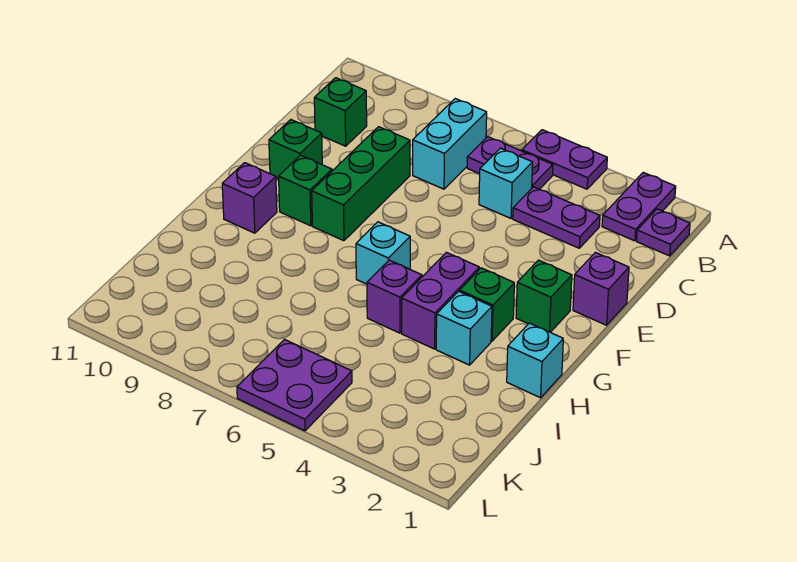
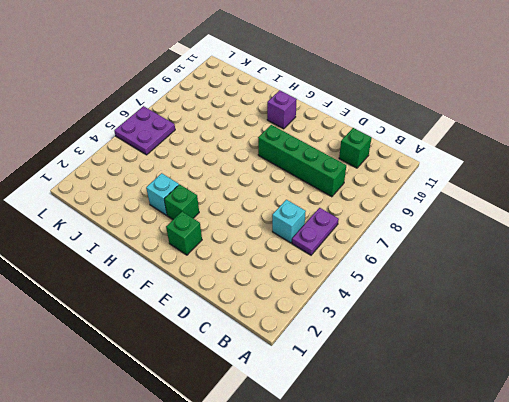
green brick C8:F8 level 1 -> green brick D8:F8 level 1
none -> purple plate A2:B2 level 1
none -> purple plate A4:A5 level 1
none -> purple plate B1 level 1

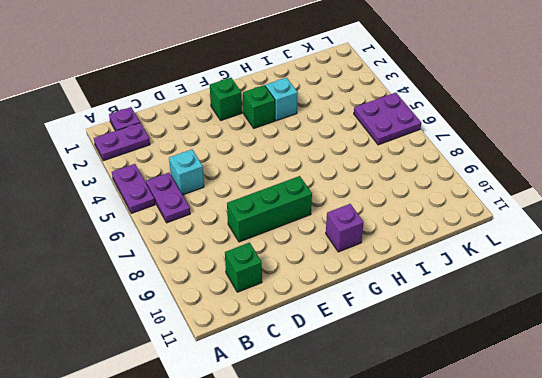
none -> cyan brick B7:C7 level 1
none -> purple plate C3:C4 level 1
none -> purple brick E1 level 1

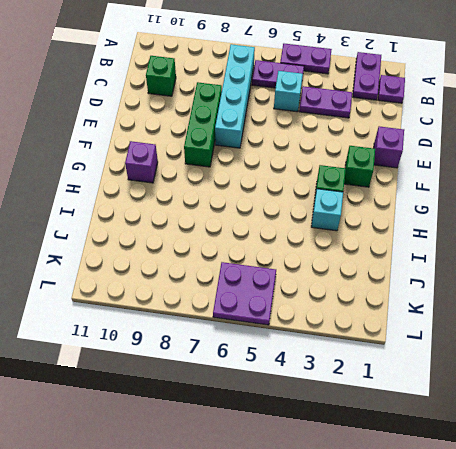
cyan brick B7:E7 level 1 -> cyan brick B7:C7 level 1
none -> green brick E10 level 1
none -> green brick F9 level 1
none -> purple brick G4:H4 level 1

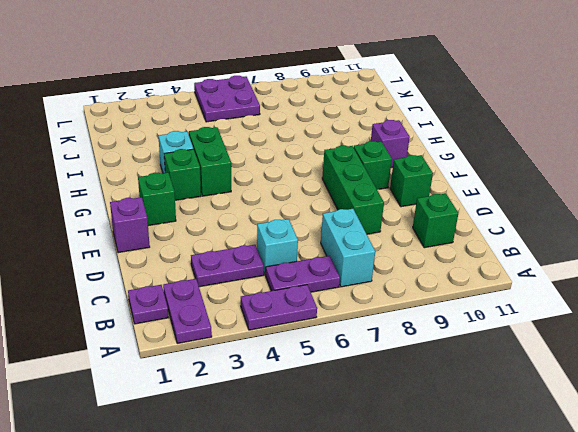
green brick G4:H4 level 1 -> purple brick G4:H4 level 1
none -> cyan brick G6 level 1
none -> cyan brick H1 level 1
none -> purple brick H5 level 1

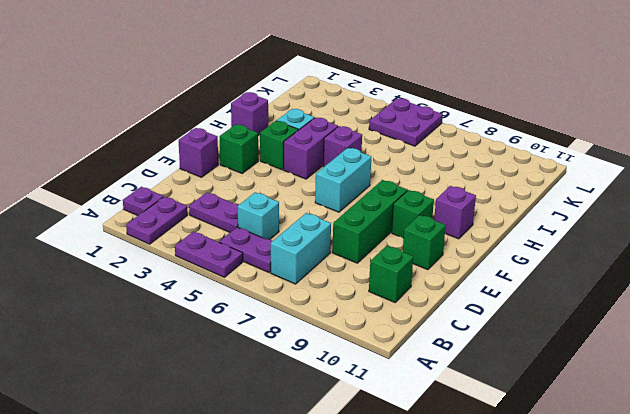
cyan brick F6:G6 level 1 -> cyan brick G6 level 1
purple brick H1 level 1 -> cyan brick H1 level 1

